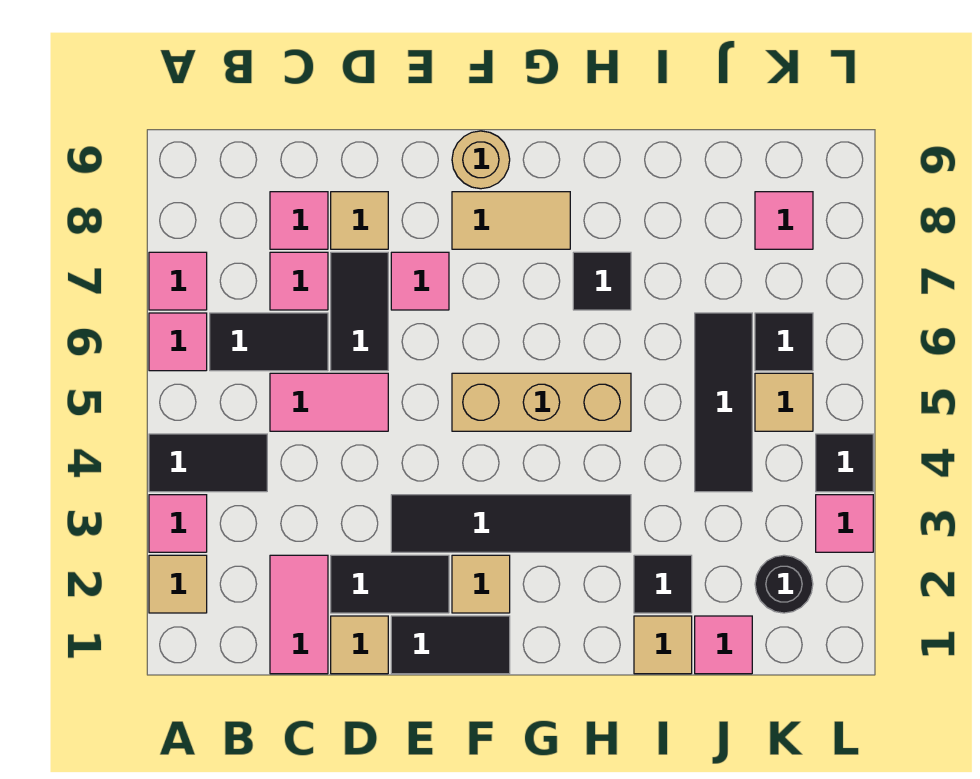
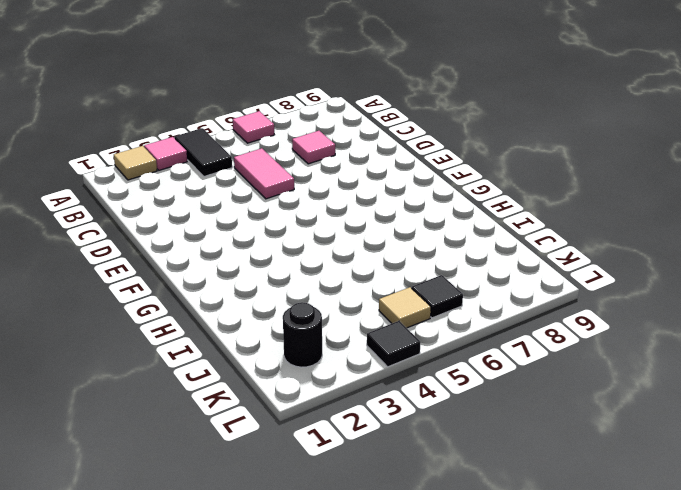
none -> pink tile A7 level 1
none -> black tile B6:C6 level 1
none -> pink tile C1:C2 level 1
none -> pink tile C8 level 1

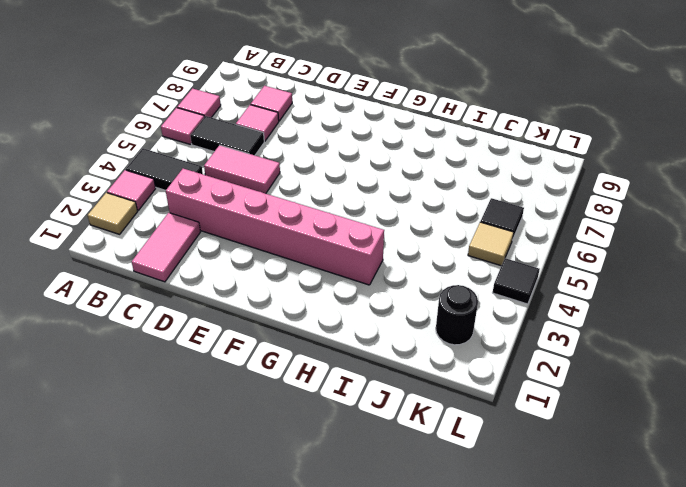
pink brick C3:H3 level 1 -> black tile E3:H3 level 1
none -> tan tile D1 level 1
none -> black tile D2:E2 level 1
none -> black tile D6:D7 level 1
none -> tan tile D8 level 1

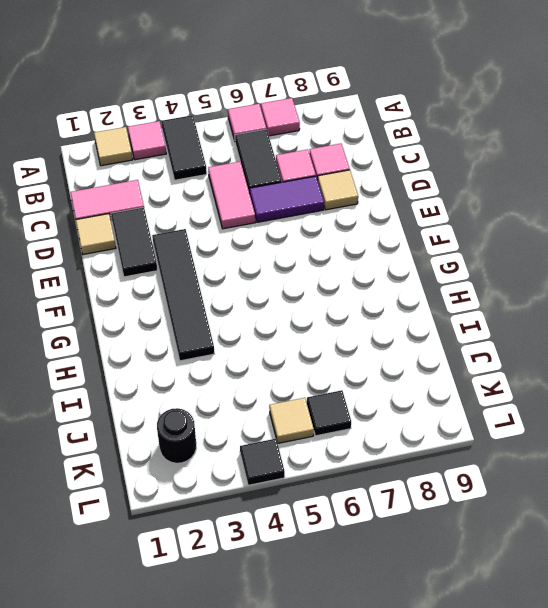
purple tile D6:D7 level 1 -> black tile D6:D7 level 1
none -> black tile E1:F1 level 1
none -> pink tile E7 level 1
none -> tan tile F2 level 1
none -> tan brick F5:H5 level 1

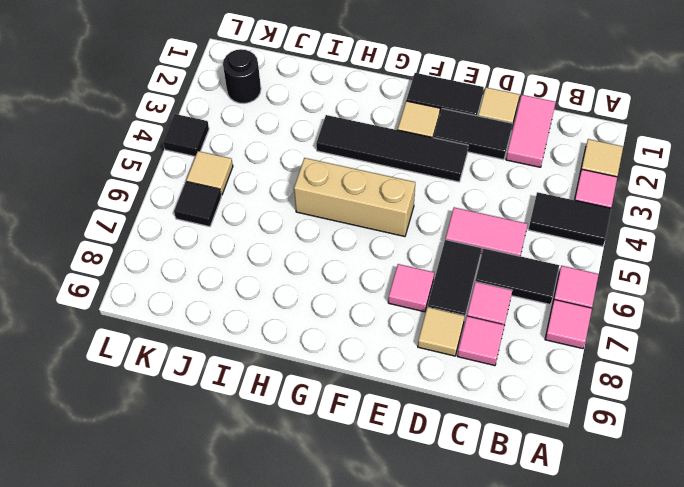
none -> tan tile F8:G8 level 1
none -> tan round brick F9 level 1
none -> black tile H7 level 1
none -> tan tile I1 level 1

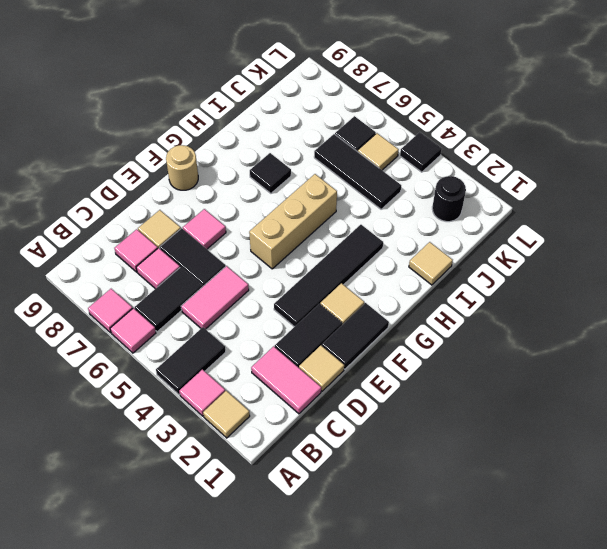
none -> tan tile F8:G8 level 1
none -> black tile I2 level 1
none -> pink tile J1 level 1
none -> pink tile K8 level 1

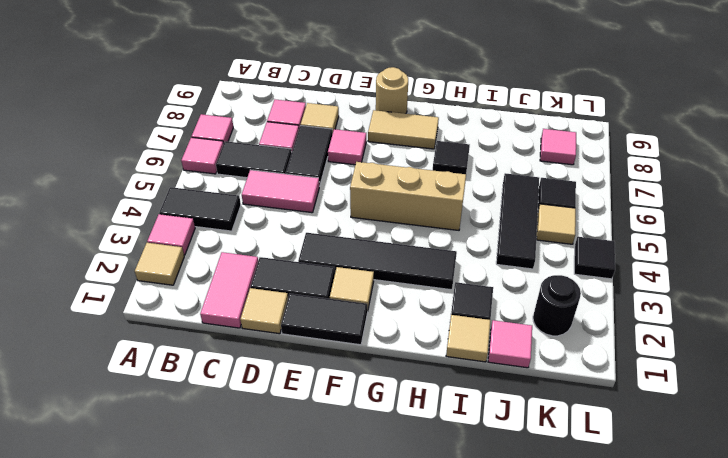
none -> pink tile L3 level 1

